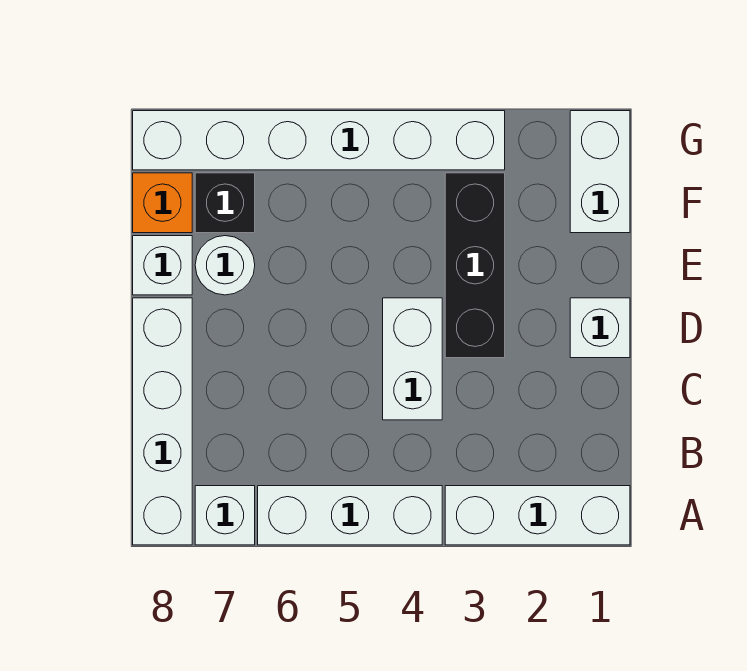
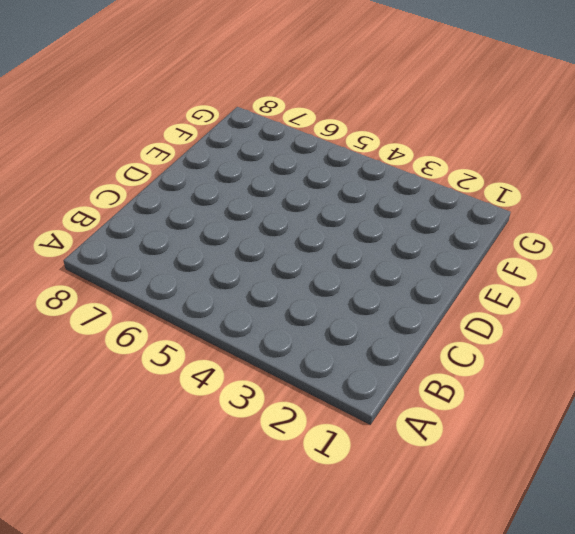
none -> white brick A1:A3 level 1
none -> white brick A4:A6 level 1
none -> white brick A7 level 1

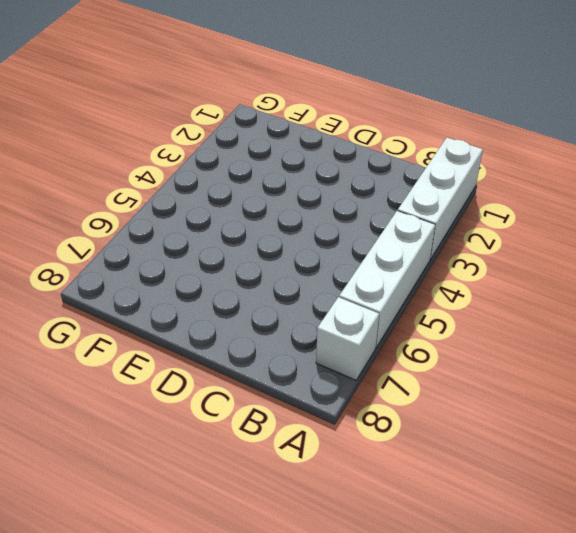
none -> white brick A8:D8 level 1
none -> white brick C4:D4 level 1
none -> white brick D1 level 1

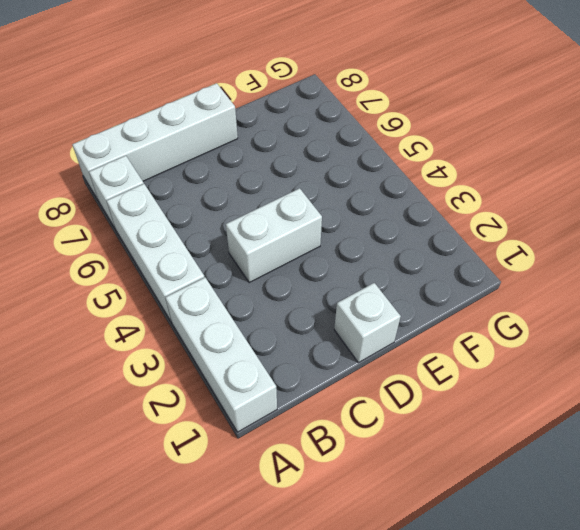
none -> black brick D3:F3 level 1
none -> white round brick E7 level 1
none -> white brick E8 level 1

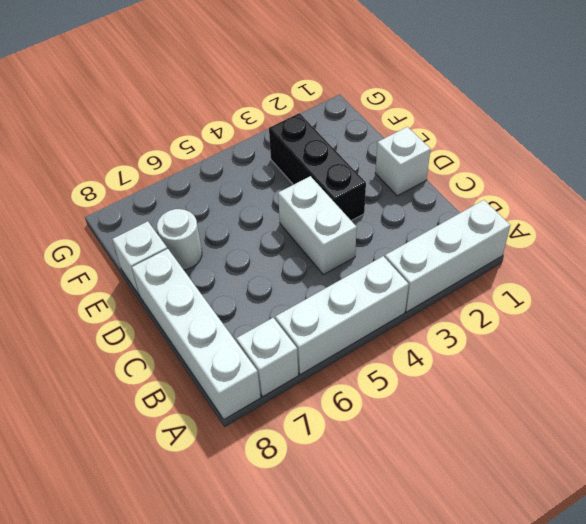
none -> white brick F1:G1 level 1
none -> black brick F7 level 1
none -> orange brick F8 level 1

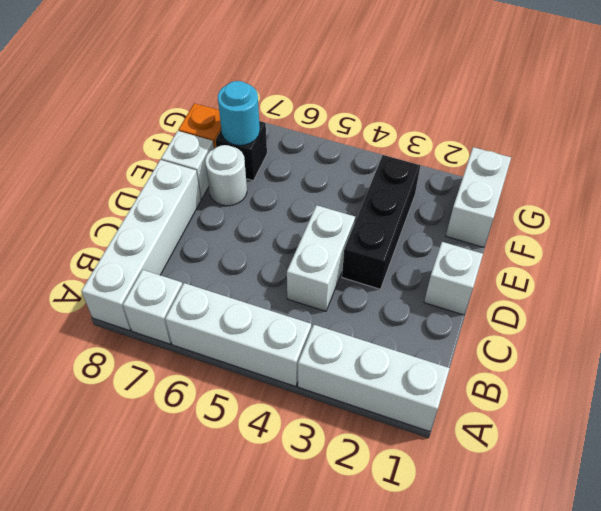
cyan round brick F7 level 2 -> none
none -> white brick G3:G8 level 1

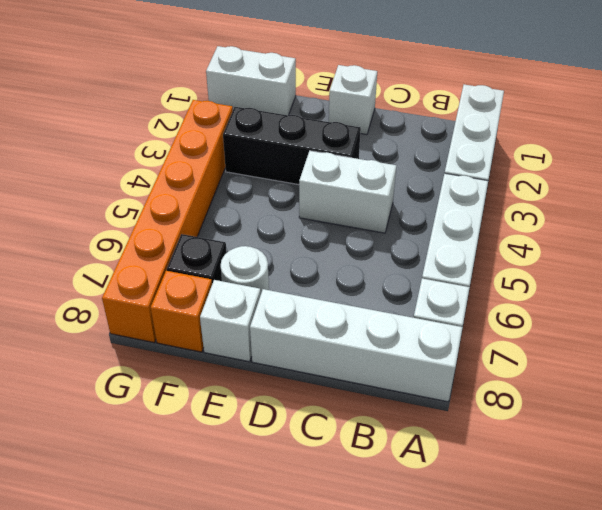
orange brick G3:G8 level 1 -> white brick G3:G8 level 1

